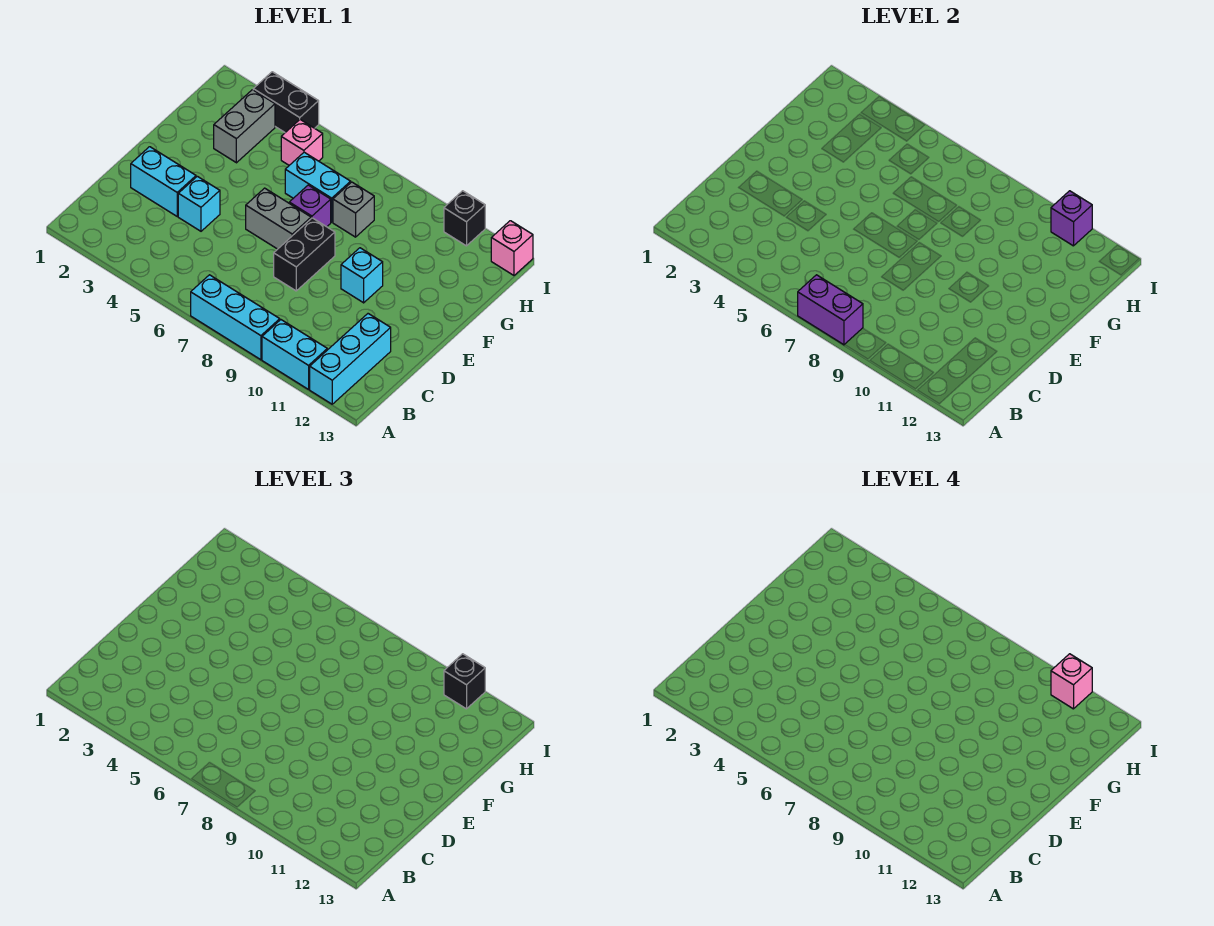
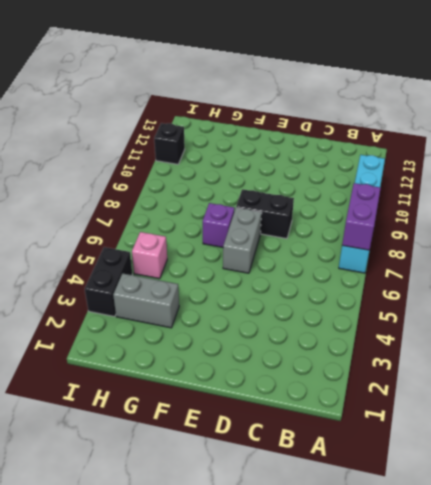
none -> cyan brick A12:C12 level 1
none -> cyan brick D2:D3 level 1
none -> cyan brick D4 level 1

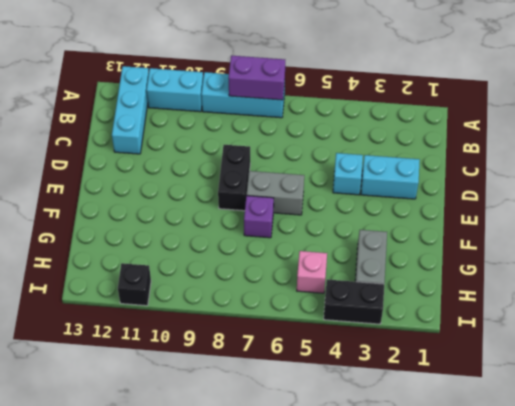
none -> cyan brick E10 level 1
none -> cyan brick G6:G7 level 1
none -> grey brick G8 level 1

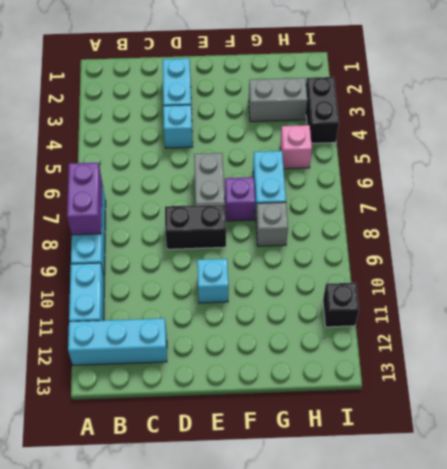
none -> pink brick I13 level 1
none -> purple brick I11 level 2
none -> black brick I11 level 3

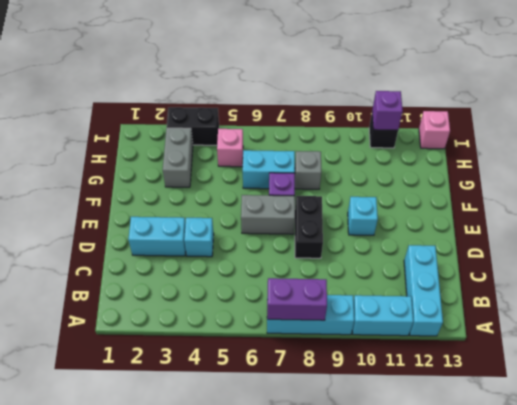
none -> black brick I11 level 3
none -> pink brick I11 level 4

